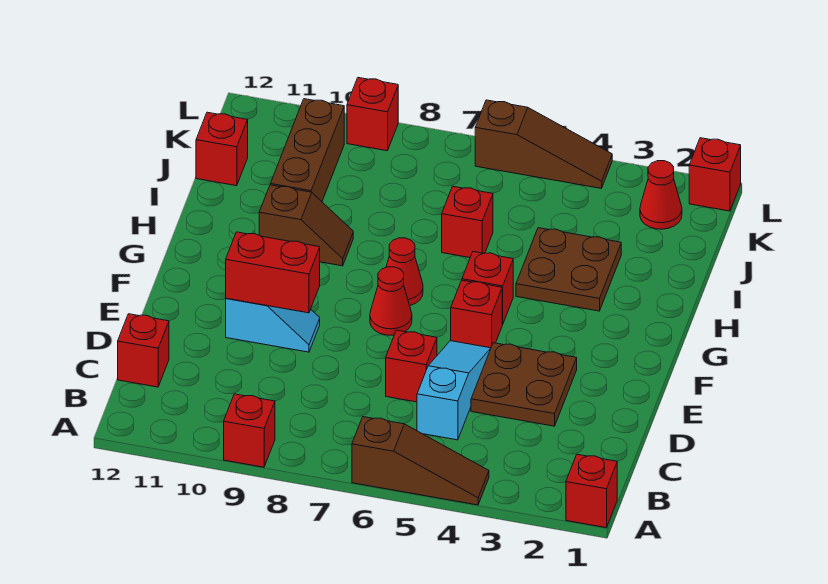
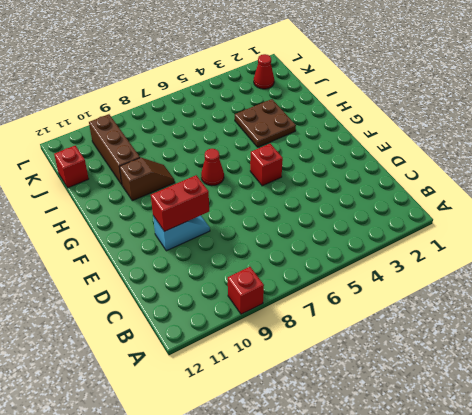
none -> red brick A1 level 1
none -> brown slope A4:A6 level 1 top 6
none -> cyan slope C5:E5 level 1 top C

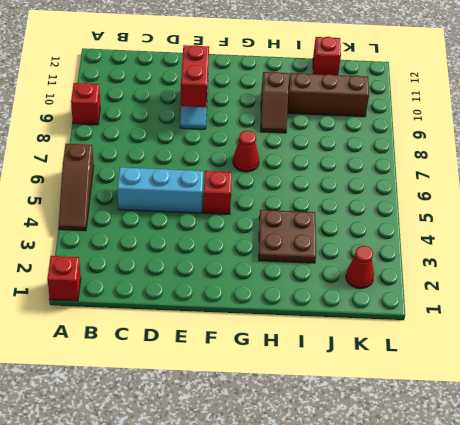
cyan brick C5:E5 level 1 -> cyan slope C5:E5 level 1 top C
none -> red brick C12 level 1
none -> brown plate D3:E4 level 1
none -> red brick D6 level 1

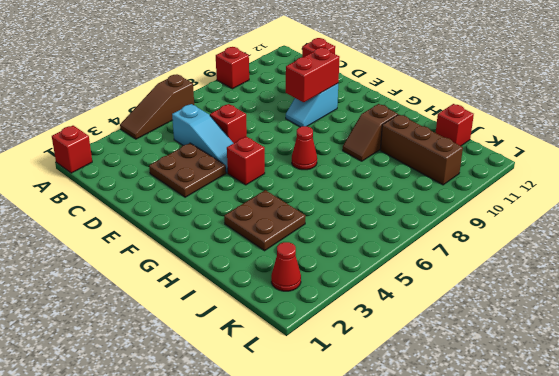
none -> red cone F7 level 1
none -> red brick G5 level 1
none -> red brick I6 level 1

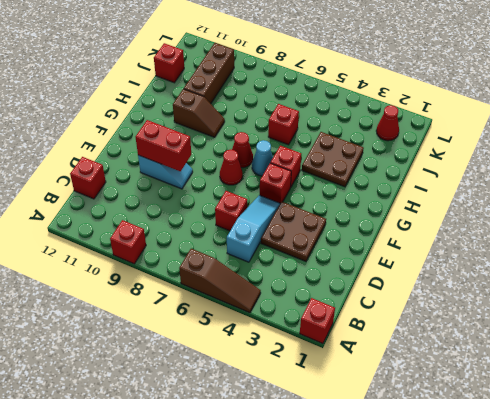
cyan cone G6 level 1 -> none
none -> red brick L1 level 1
none -> brown slope L4:L6 level 1 top 6
none -> red brick L9 level 1

